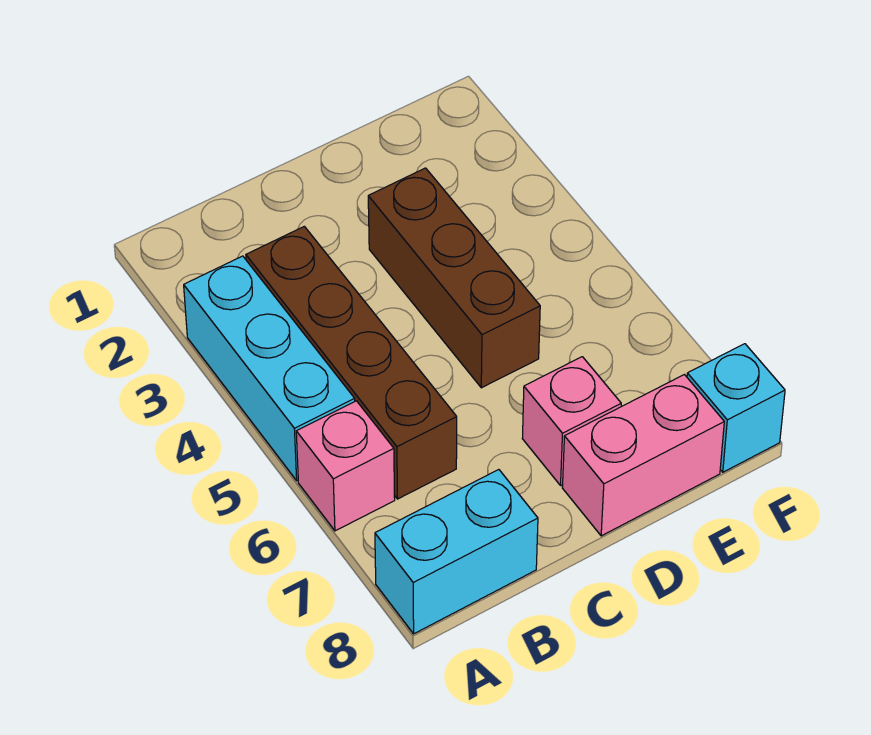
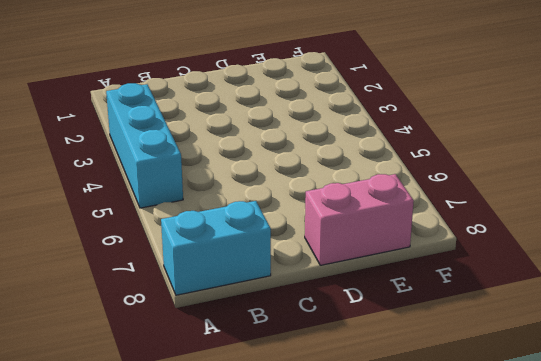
none -> pink brick A6 level 1
none -> brown brick B3:B6 level 1

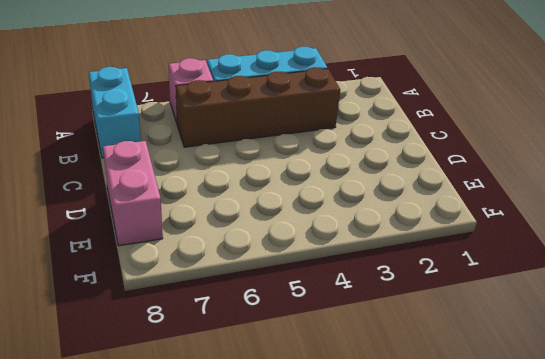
none -> brown brick D3:D5 level 1
none -> pink brick D7 level 1

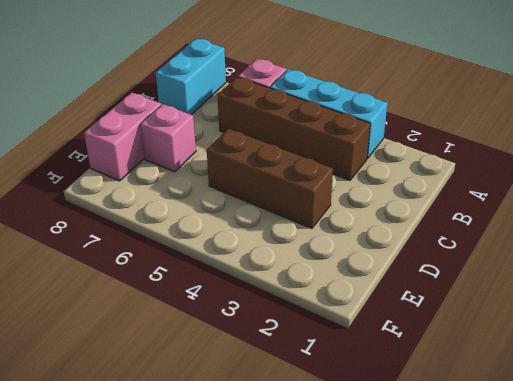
none -> cyan brick F8 level 1

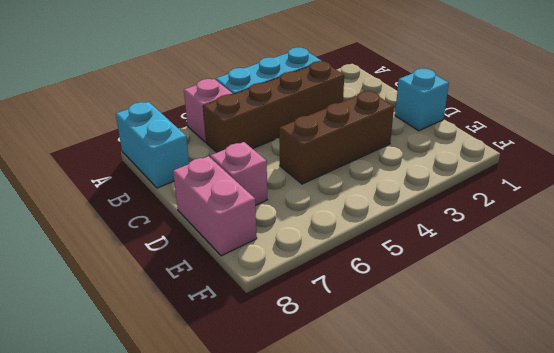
cyan brick D1 level 1 -> cyan brick F8 level 1

